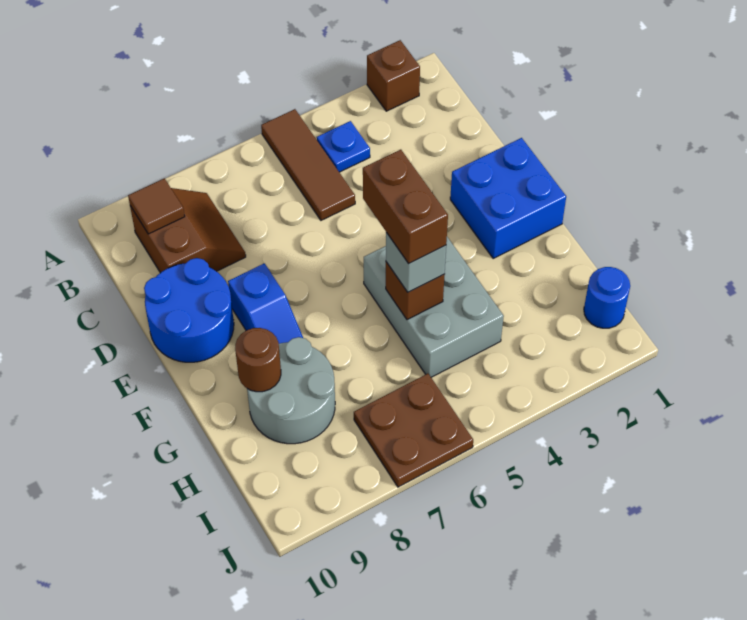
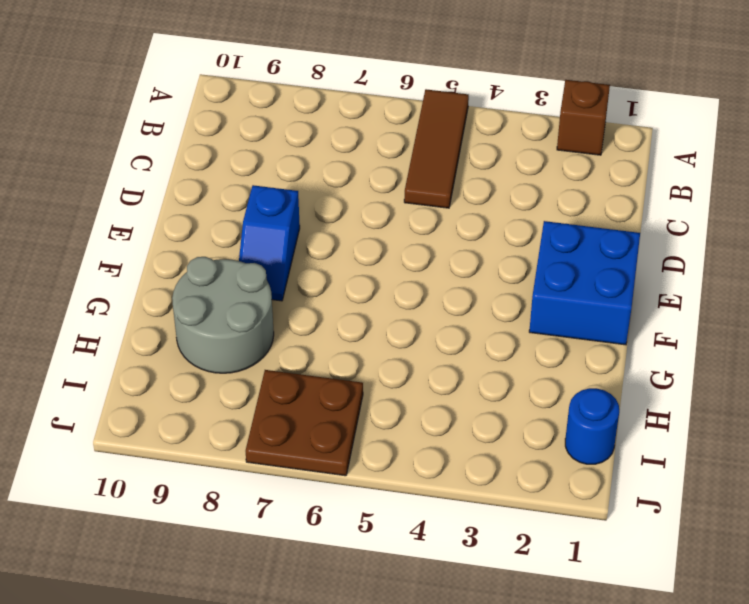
none -> blue plate B4 level 1
none -> brown slope B8:C9 level 1 top 9
none -> blue round brick D9:E10 level 1

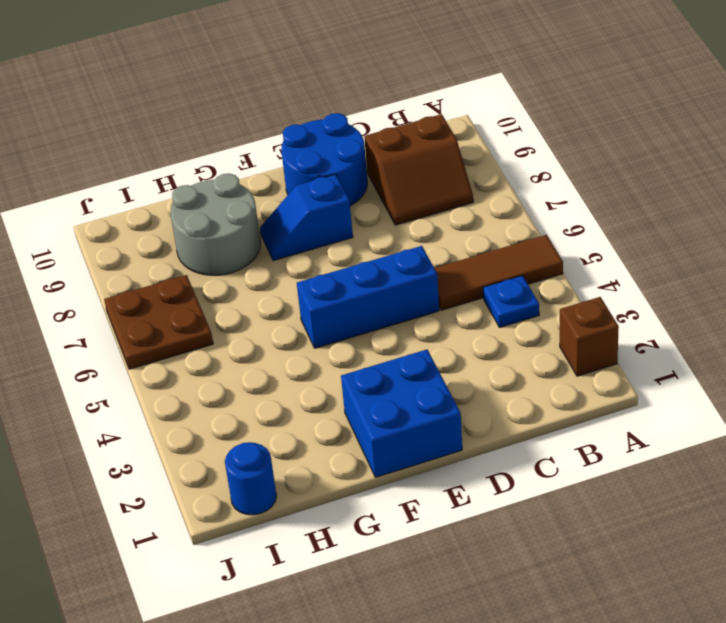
blue brick D5:F5 level 1 -> grey brick F4:H5 level 1
none -> brown tile B9 level 2
none -> brown brick G5 level 2
none -> brown round brick G9 level 2

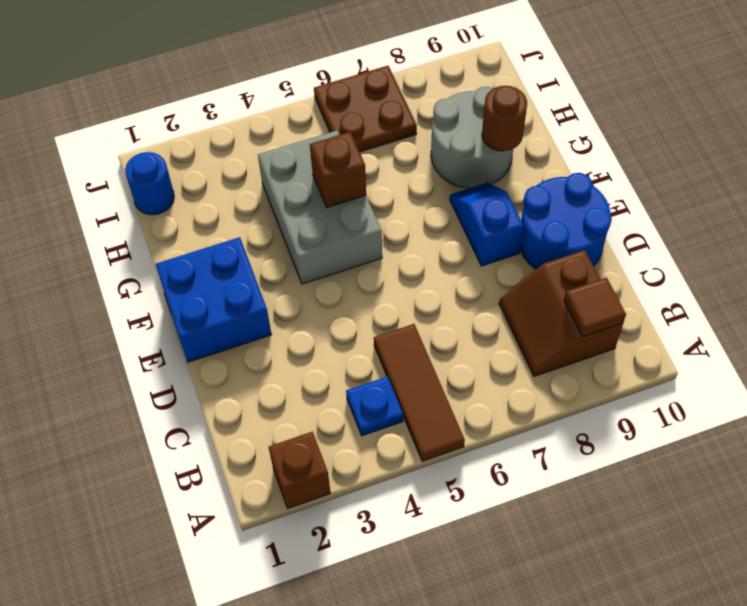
none -> grey brick G5 level 3
none -> brown brick F5:G5 level 4

